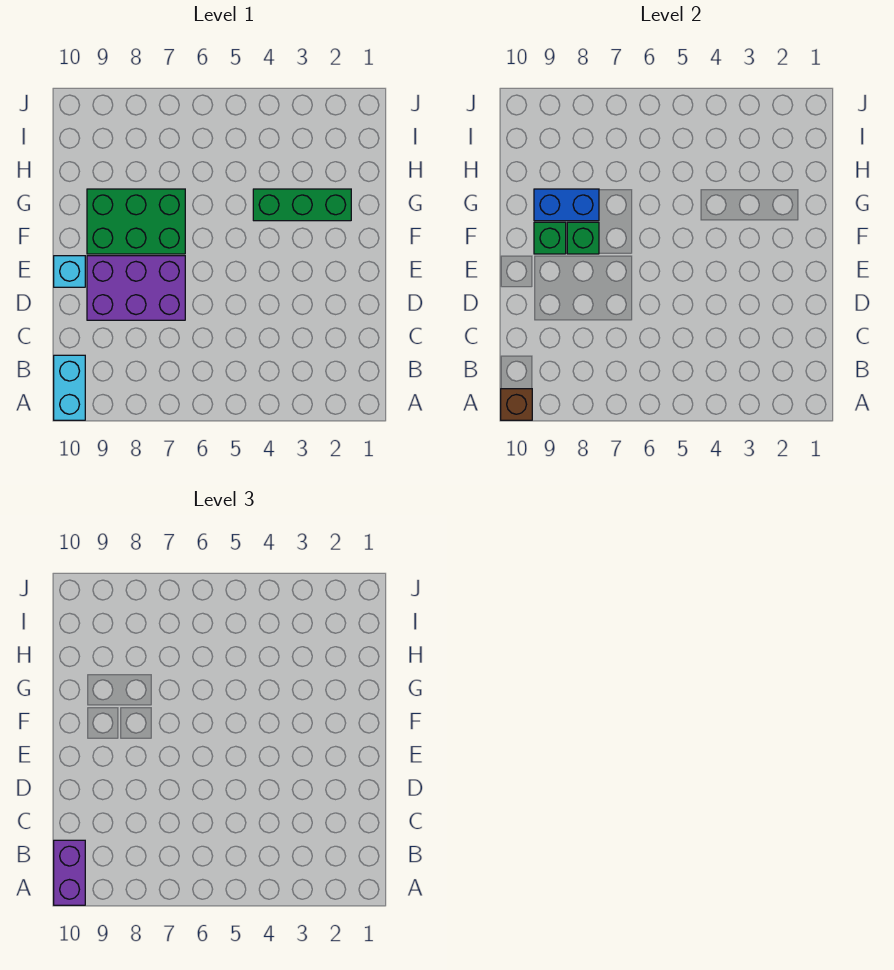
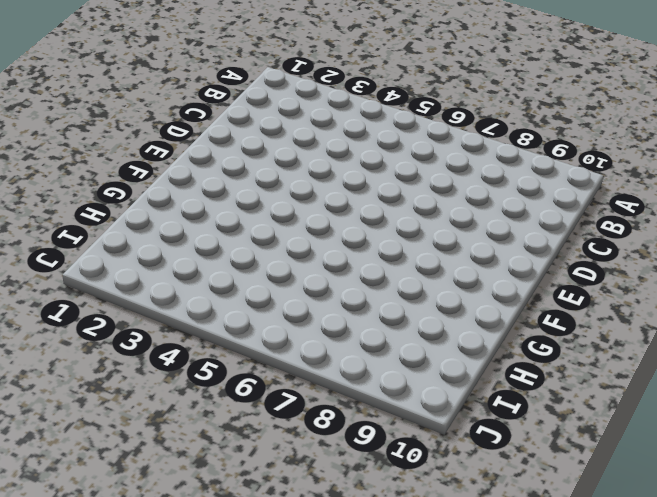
none -> cyan brick A10:B10 level 1
none -> purple brick D7:E9 level 1

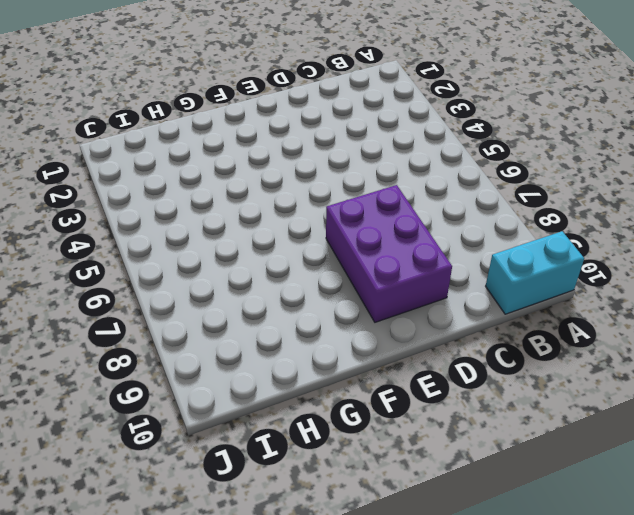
none -> cyan brick E10 level 1
none -> green brick F7:G9 level 1

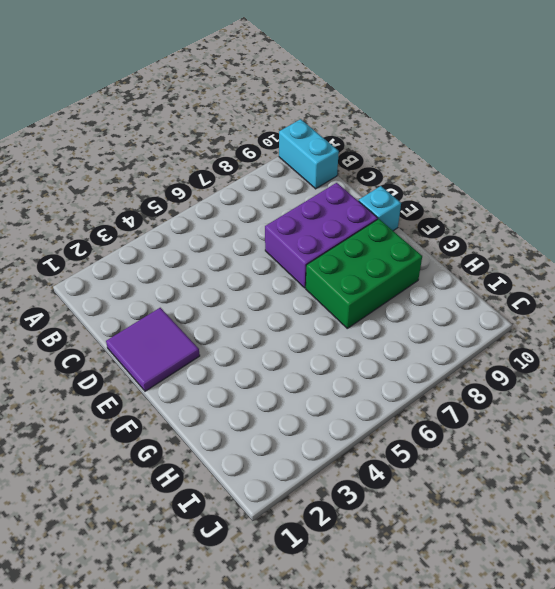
purple tile D1:E2 level 1 -> none
none -> green brick G2:G4 level 1
none -> brown brick A10 level 2

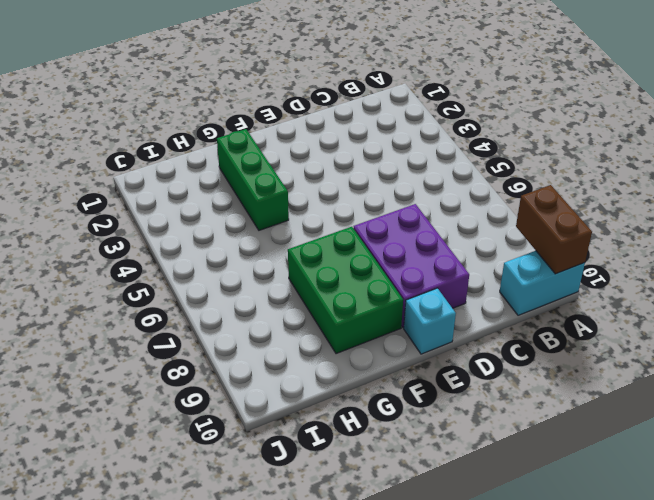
brown brick A9:A10 level 2 -> brown brick A10 level 2
none -> green brick F8 level 2
none -> green brick F9 level 2

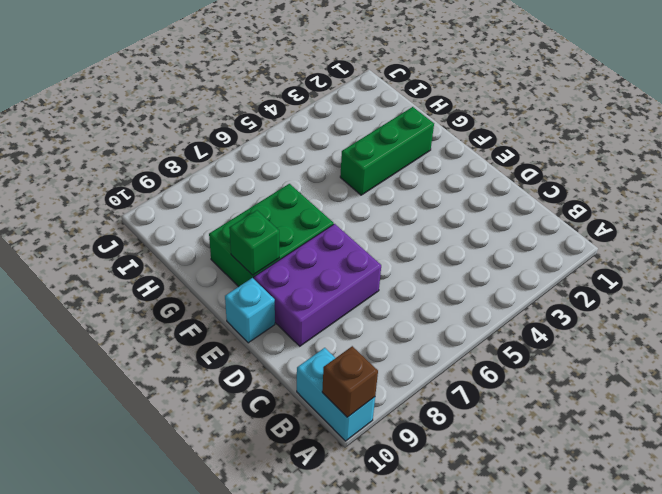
none -> green brick F8 level 2
none -> blue brick G8:G9 level 2

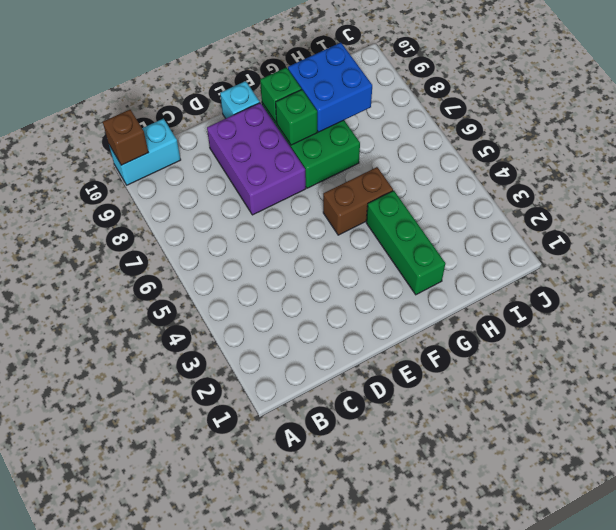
brown brick F5:G5 level 1 -> none
blue brick G8:H9 level 2 -> blue brick G8:G9 level 2
none -> purple brick A10:B10 level 3

